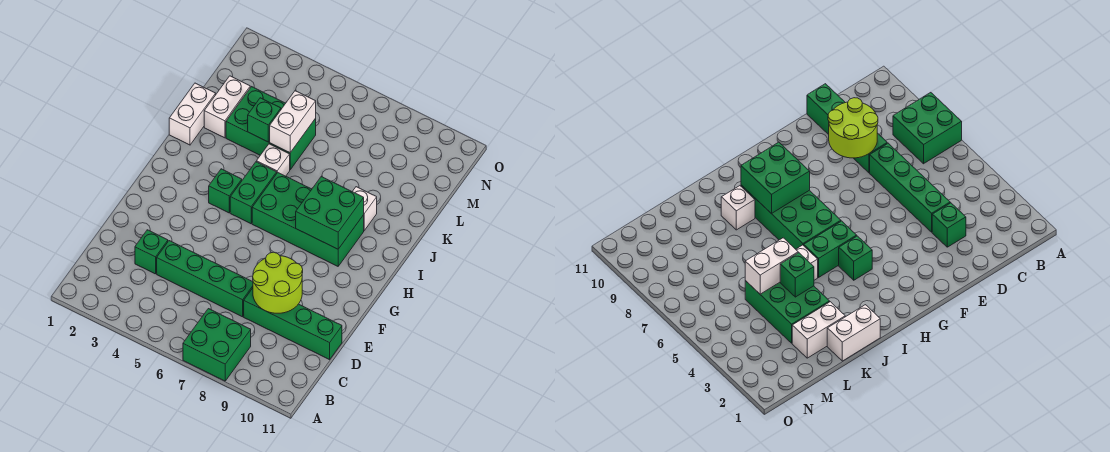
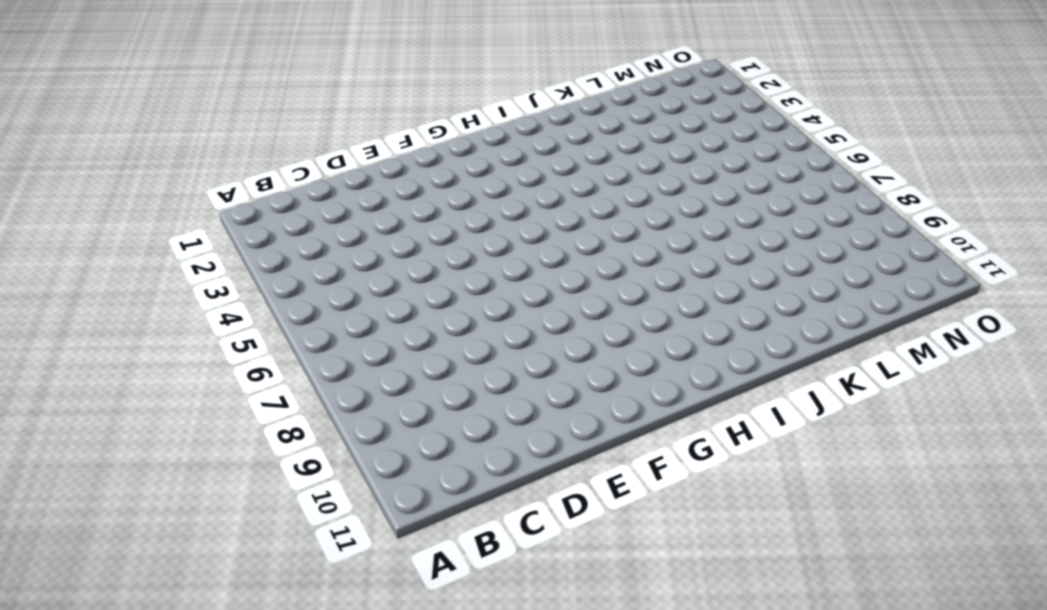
none -> green brick A7:B8 level 1
none -> green brick D3 level 1
none -> green brick D4:D7 level 1

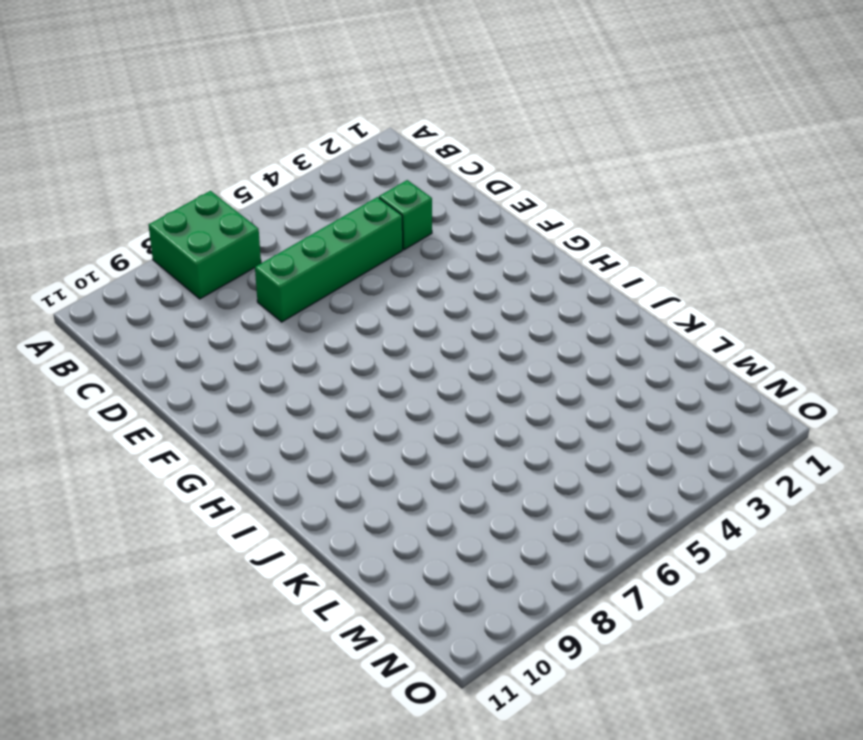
none -> green brick D8:D11 level 1
none -> green brick H4 level 1
none -> green brick H5:I5 level 1

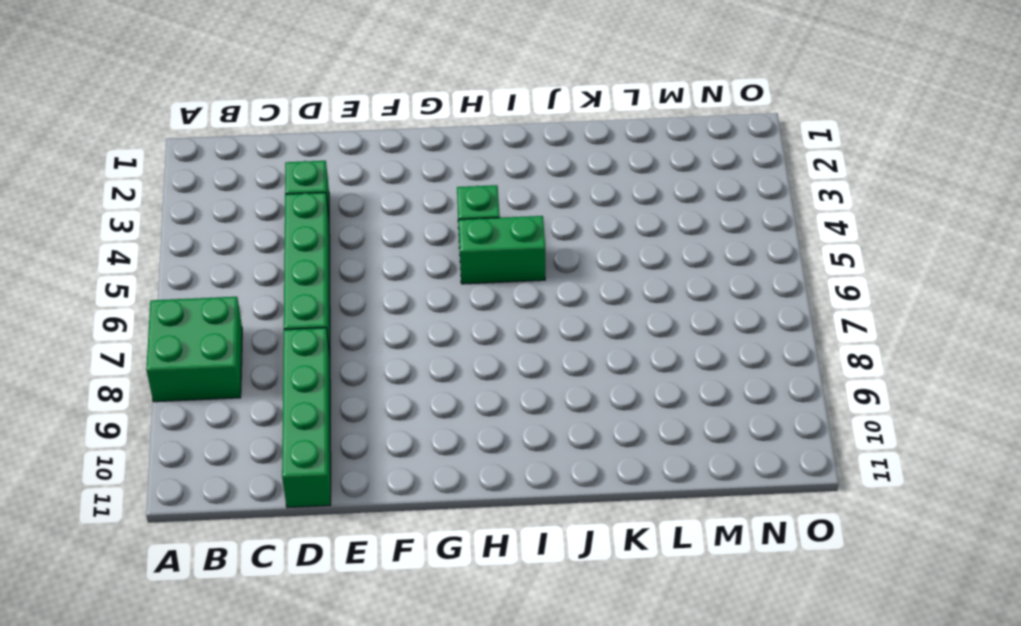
none -> green brick H6:I9 level 1
none -> white brick J1:K1 level 1
none -> white brick J5 level 1

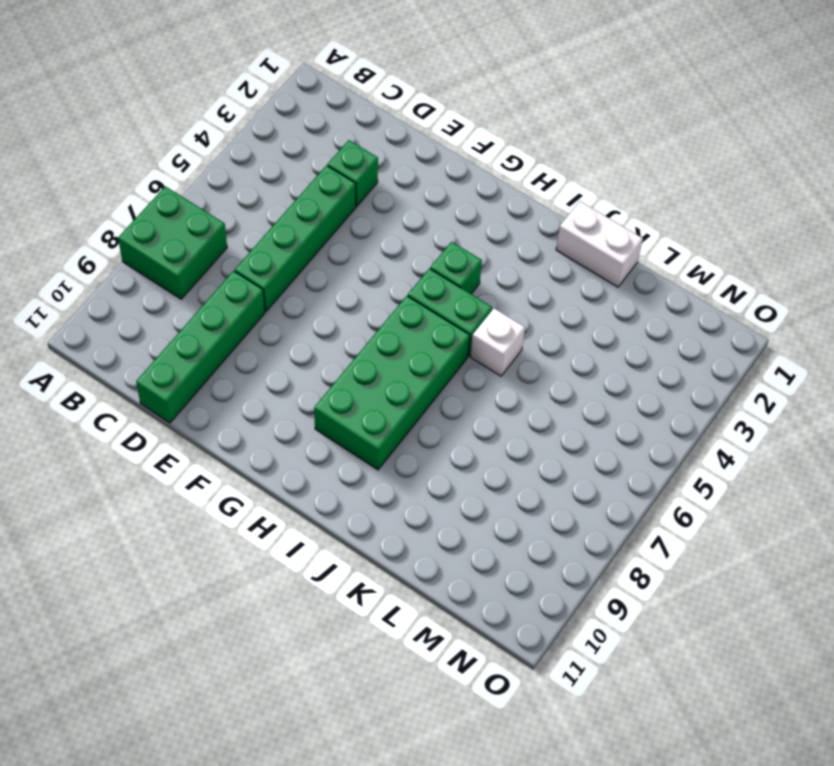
none -> white brick J9 level 1
none -> white brick K2:L2 level 1
none -> green brick K3:L5 level 1

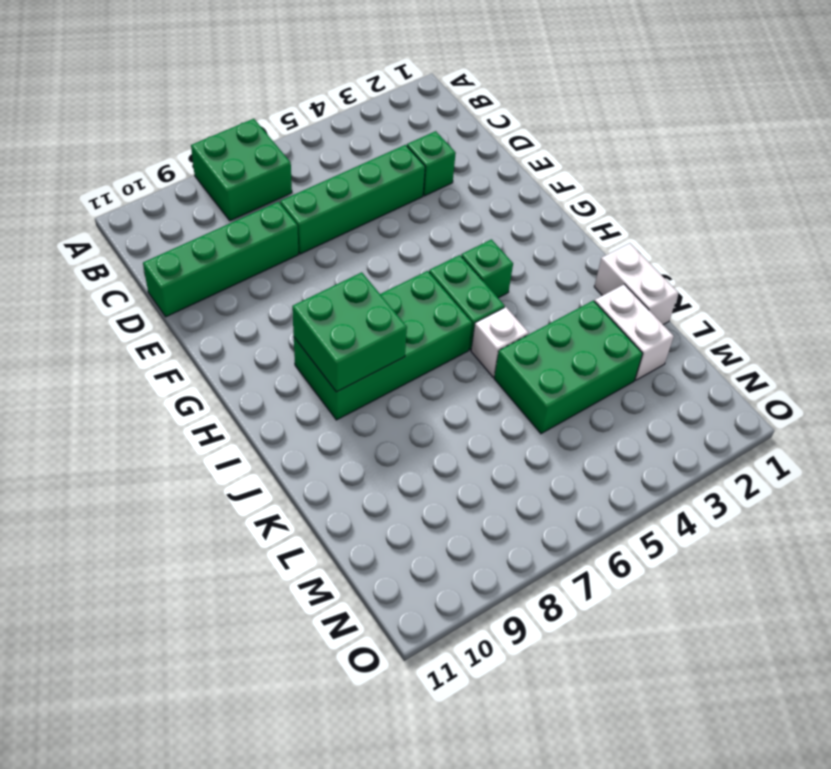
none -> white brick J9 level 1
none -> lime round brick D8:E9 level 2
none -> green brick K4 level 2

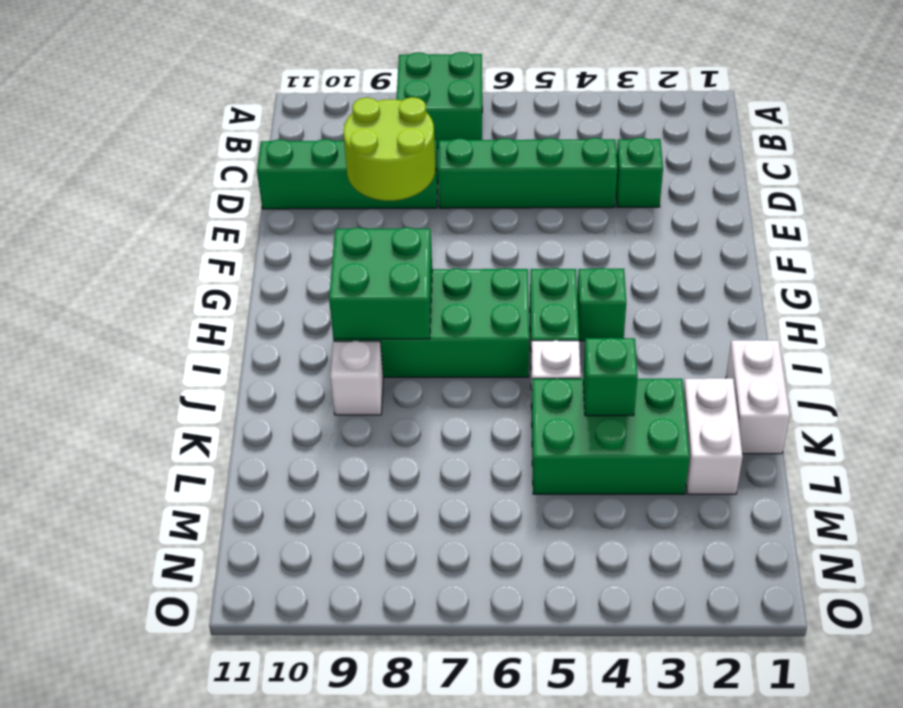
none -> white brick K5:L5 level 2

